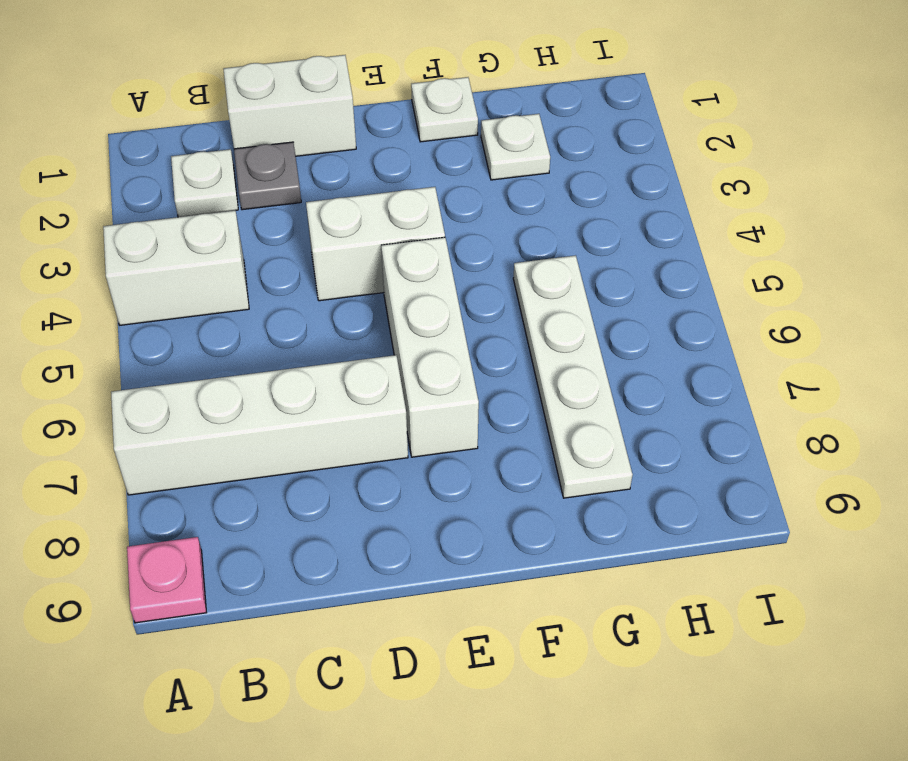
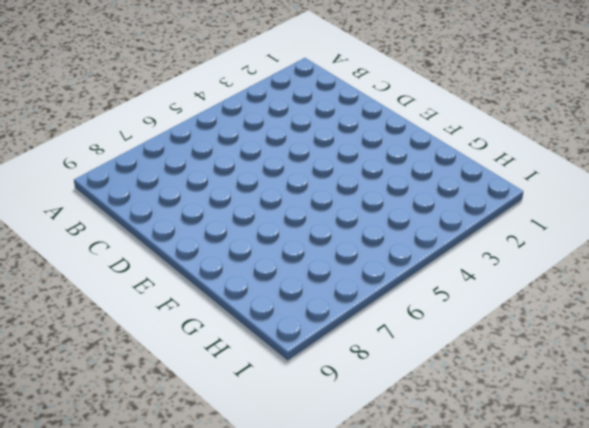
none -> white brick A4:B4 level 1
none -> white brick A7:D7 level 1

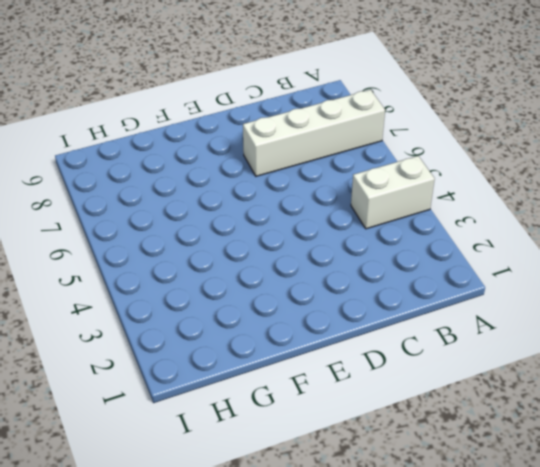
none -> pink plate A9 level 1
none -> white plate B2 level 1

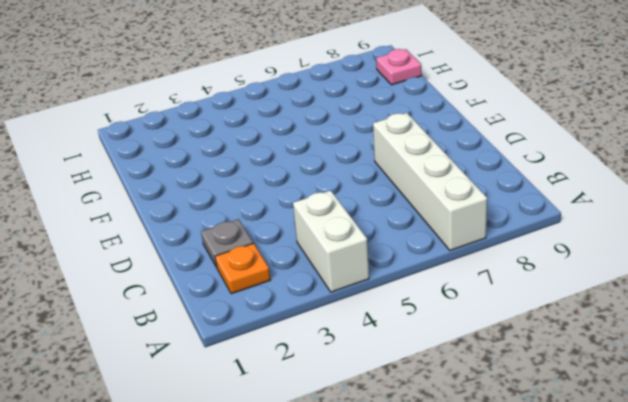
orange plate B2 level 1 -> white plate B2 level 1
pink plate H9 level 1 -> pink plate A9 level 1
none -> white brick C1:D1 level 1
none -> white brick D4:E4 level 1

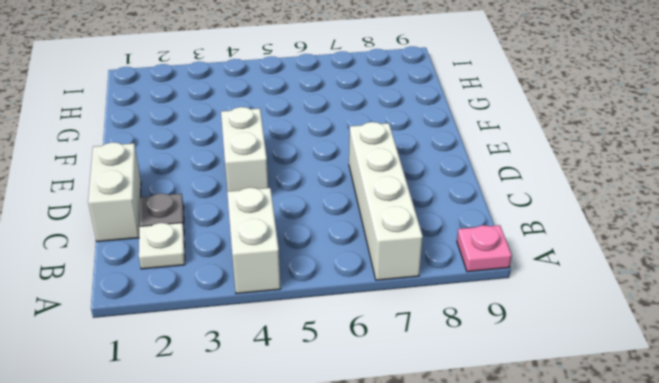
none -> white brick E5:E7 level 1
none -> white plate F1 level 1

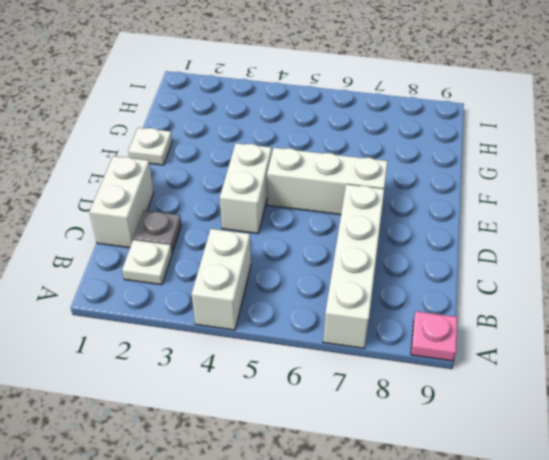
none -> white plate G2 level 1
none -> white plate G5:G8 level 1

